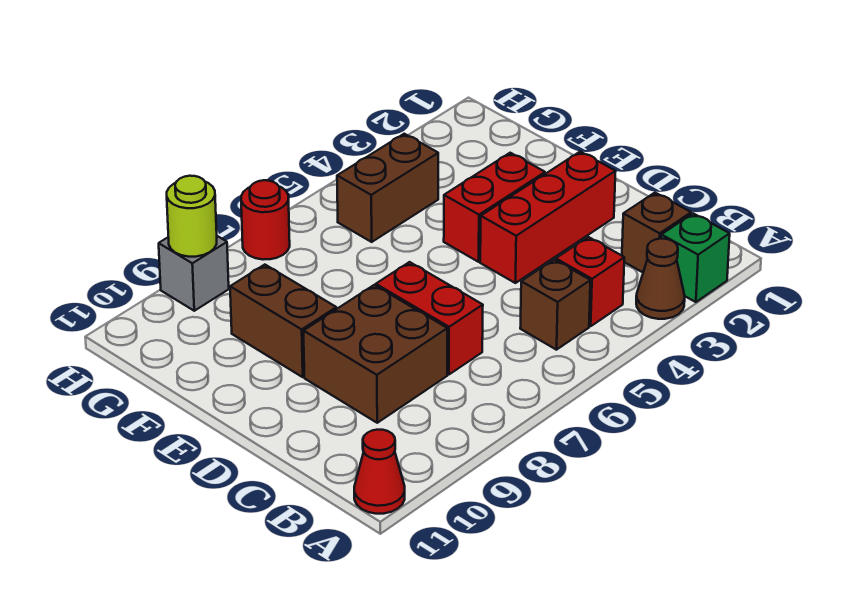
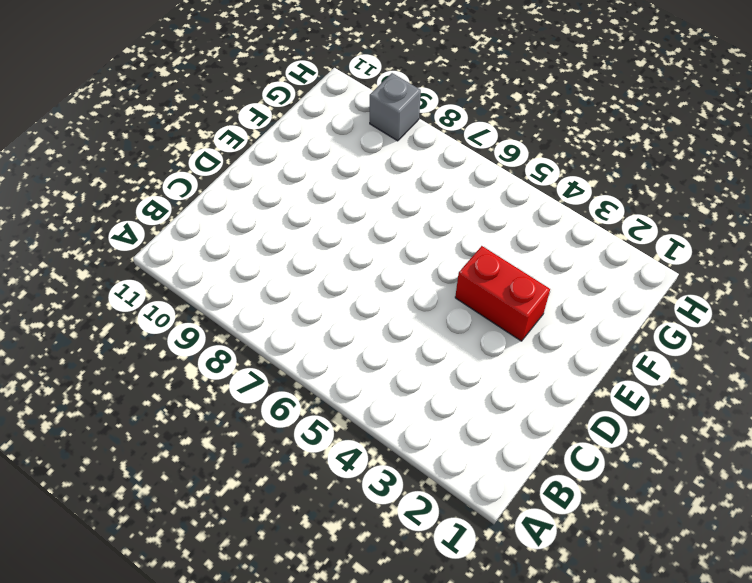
none -> green brick A2 level 1
none -> brown cone A3 level 1
none -> red cone A11 level 1

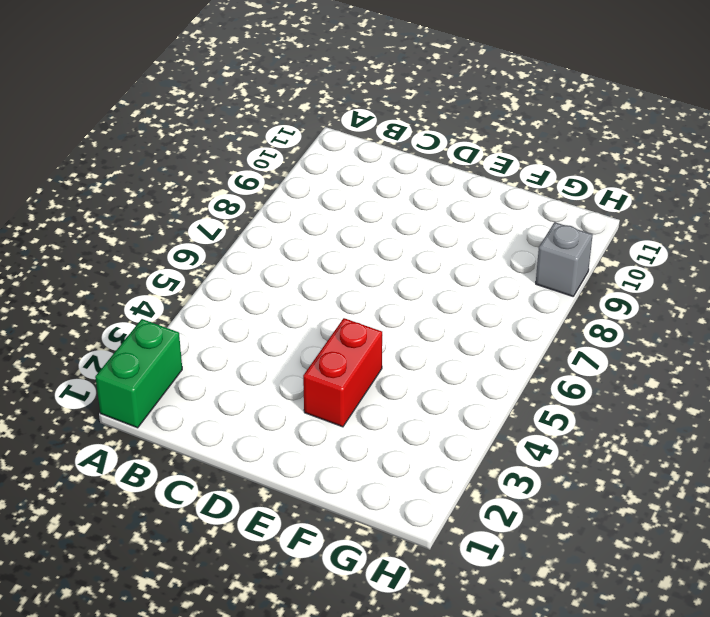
green brick A1:A2 level 1 -> green brick A2 level 1
none -> brown cone A3 level 1
none -> red cone A11 level 1
none -> brown brick B2 level 1

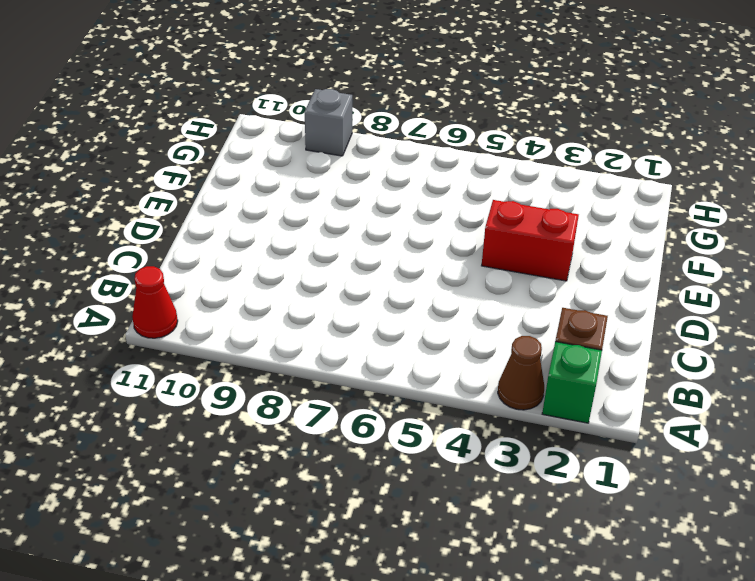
none -> red brick B4 level 1
none -> brown brick B5 level 1
none -> red brick C7:D7 level 1

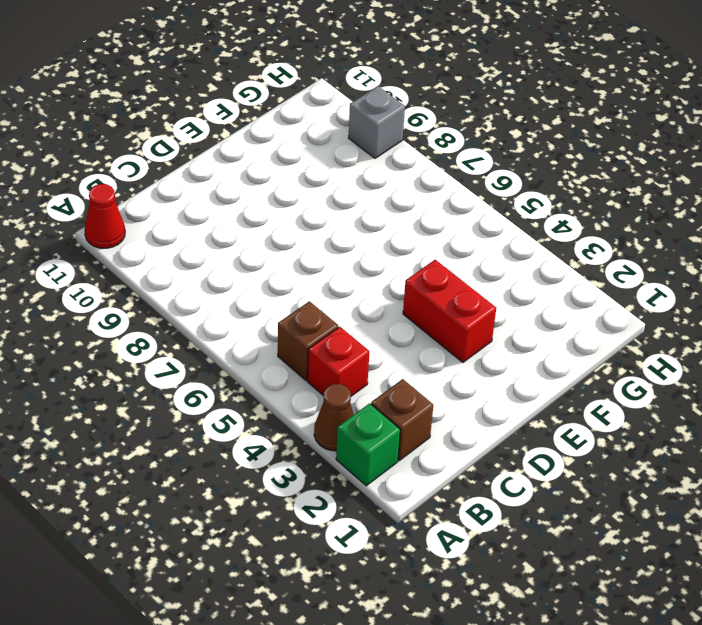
none -> red brick C7:D7 level 1
none -> brown brick C8:D9 level 1
none -> red brick D2:D4 level 1

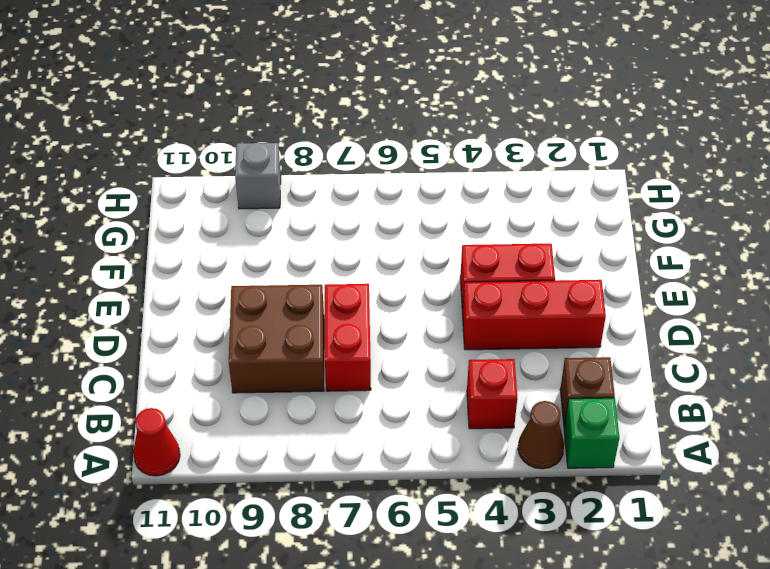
none -> brown brick B5 level 1
none -> brown brick E9:F9 level 1
none -> brown brick G4:G5 level 1

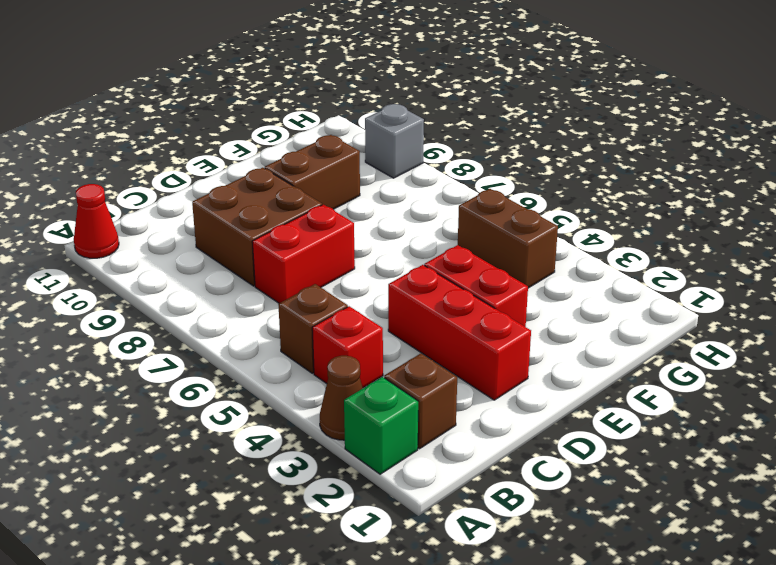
none -> red round brick H7 level 1
none -> lime round brick H9 level 2

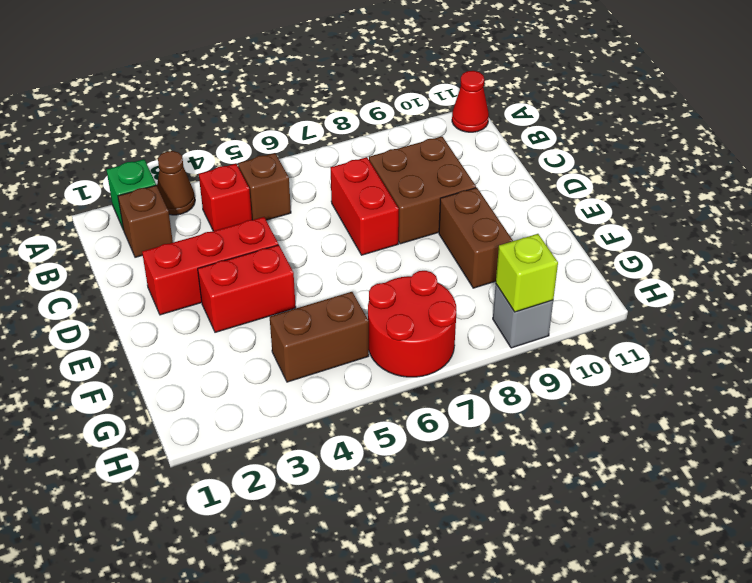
red round brick G6:H7 level 1 -> red round brick H7 level 1
lime brick H9 level 2 -> lime round brick H9 level 2

